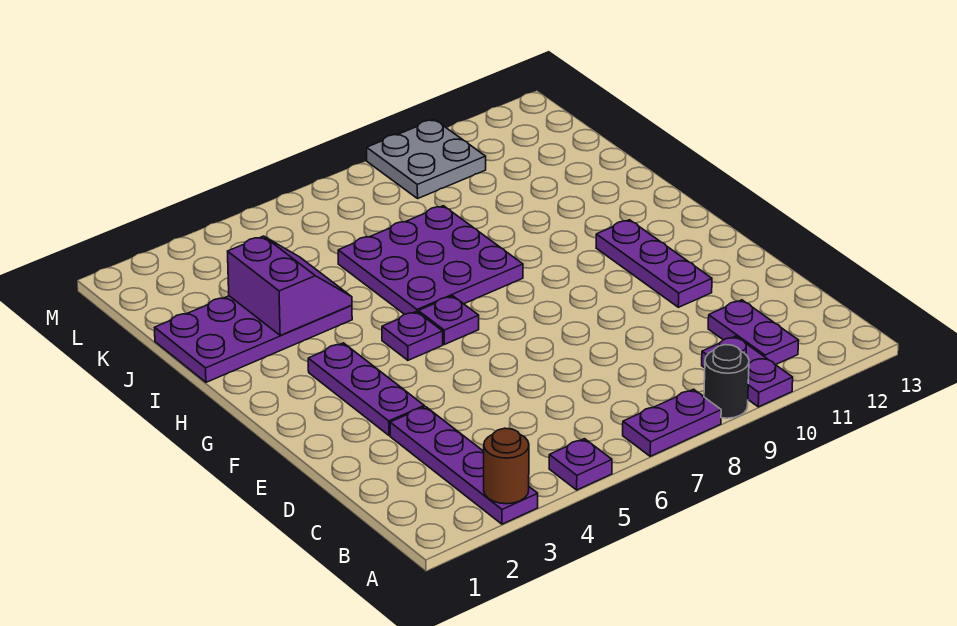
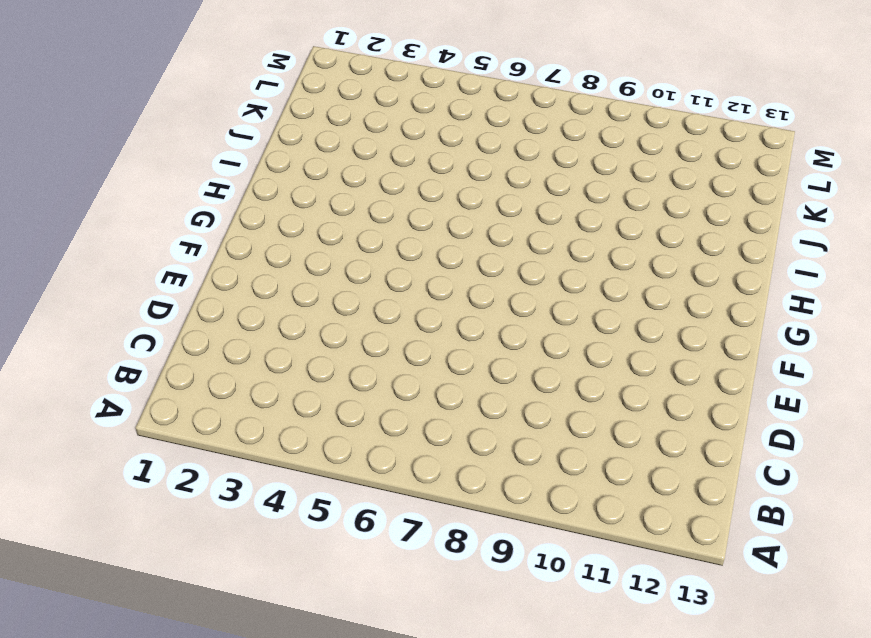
none -> purple plate A3:D3 level 1
none -> purple plate A5 level 1
none -> purple plate A7:A8 level 1

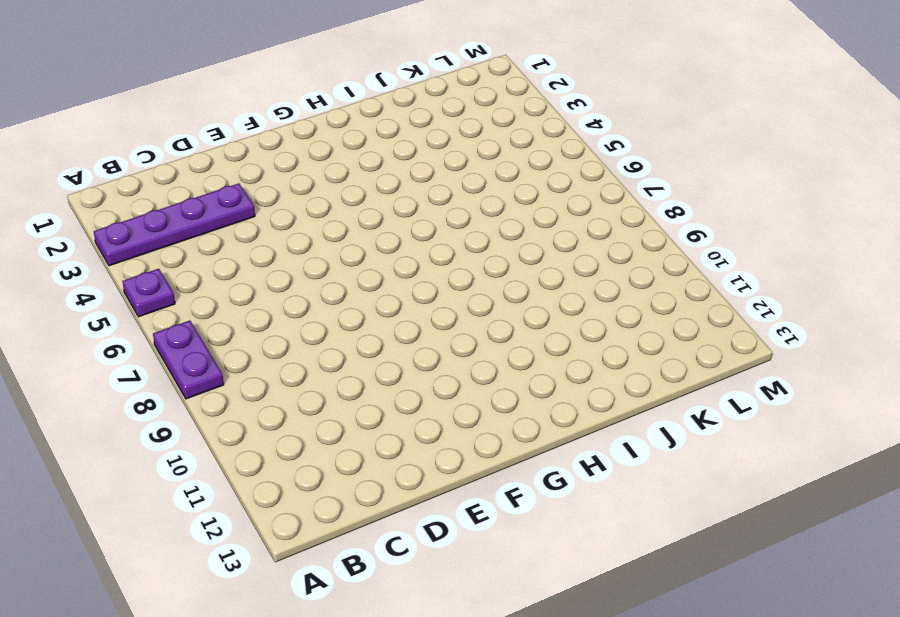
none -> black round brick A9 level 1
none -> purple plate A10:B10 level 1
none -> purple plate B11:C11 level 1

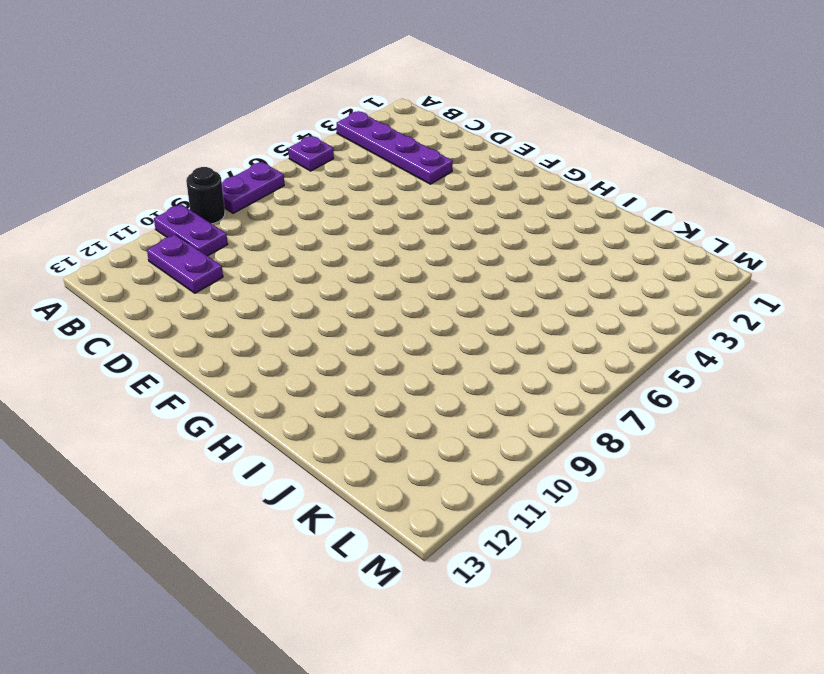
none -> purple plate E3:G3 level 1
none -> purple plate E11:G11 level 1
none -> purple plate G5 level 1

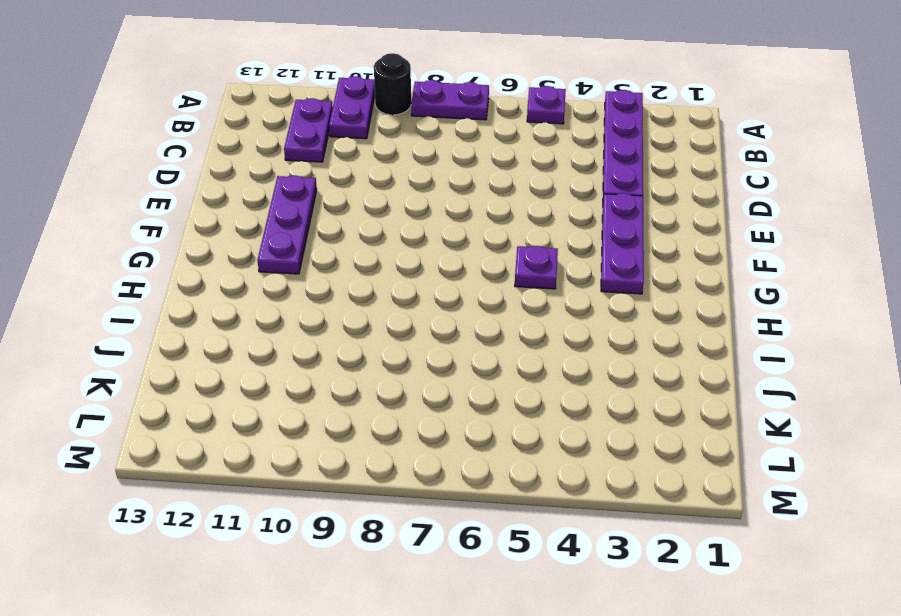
none -> purple plate G6 level 1
none -> purple plate H6:J8 level 1
none -> purple plate I1:J4 level 1

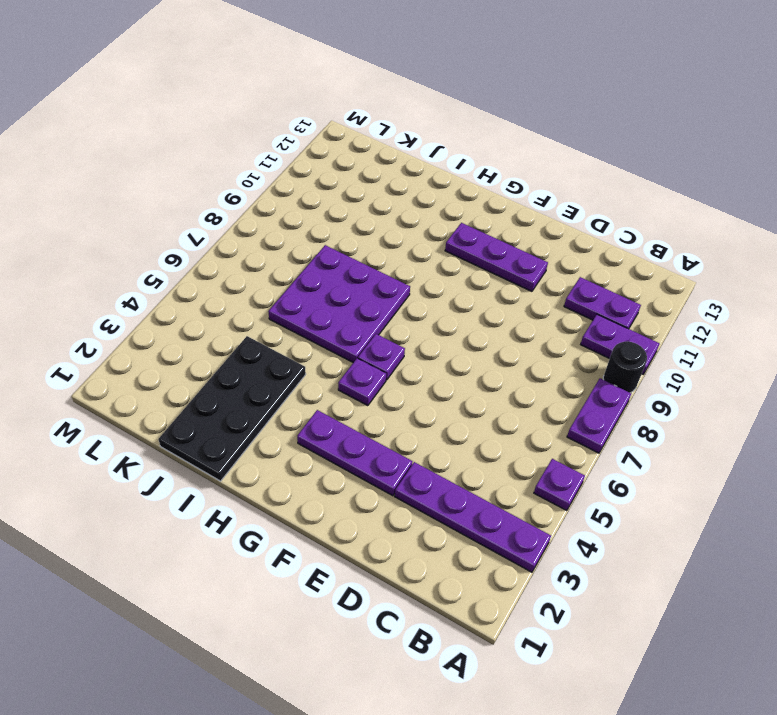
black plate I1:J4 level 1 -> purple plate I1:J4 level 1
none -> grey plate L9:M10 level 1
none -> brown round brick A3 level 2
none -> purple slope I3:J4 level 2 top 3

